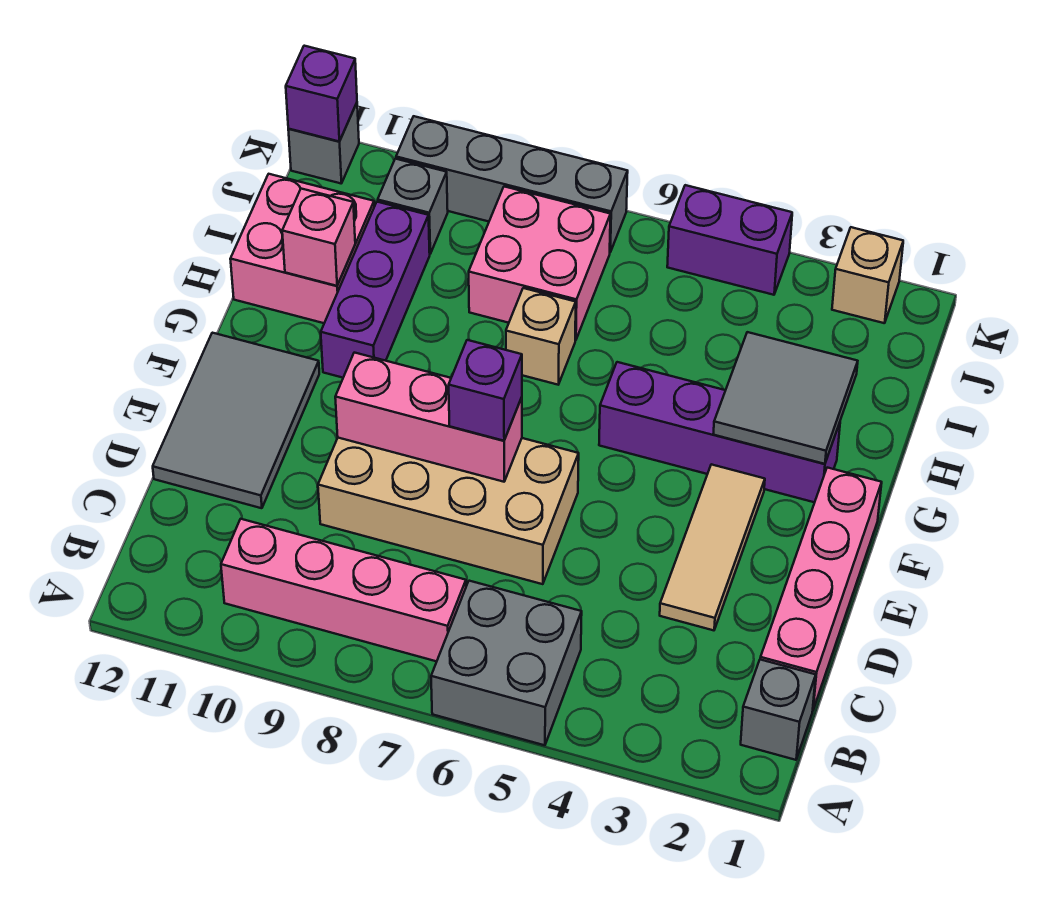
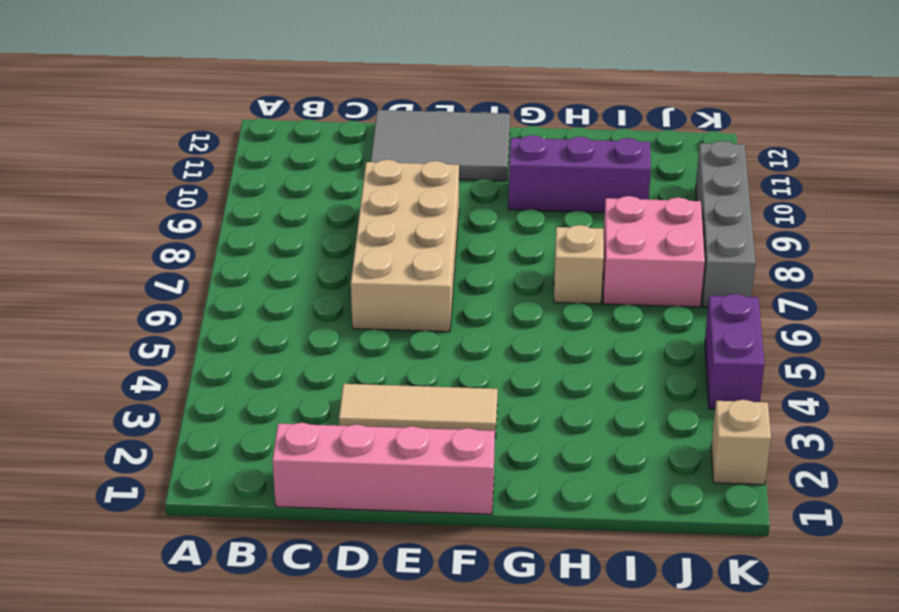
none -> grey brick A5:B6 level 1
none -> grey brick B1 level 1
none -> pink brick B7:B10 level 1

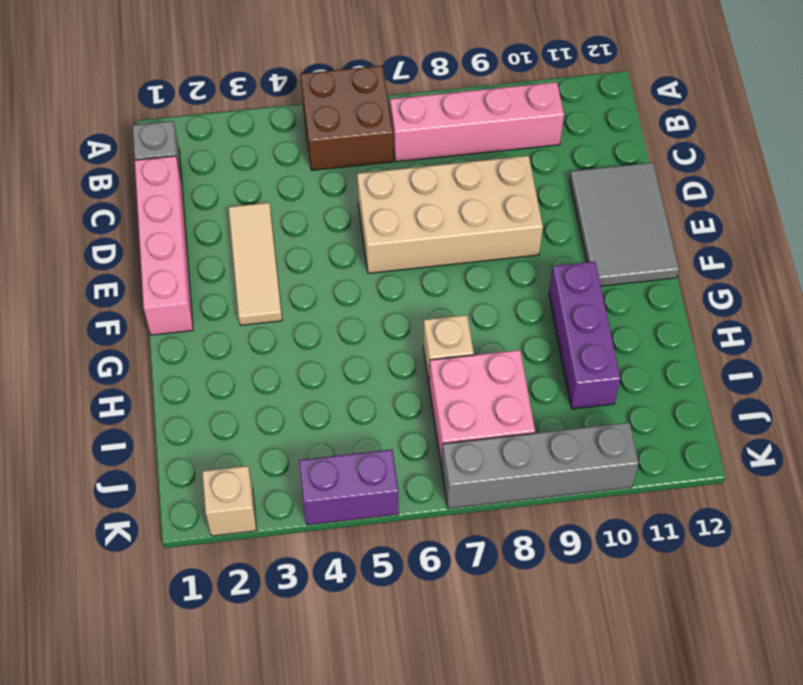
brown brick A5:B6 level 1 -> grey brick A5:B6 level 1
none -> purple brick G2:G5 level 1
none -> pink brick H11:I12 level 1
none -> grey brick J10 level 1

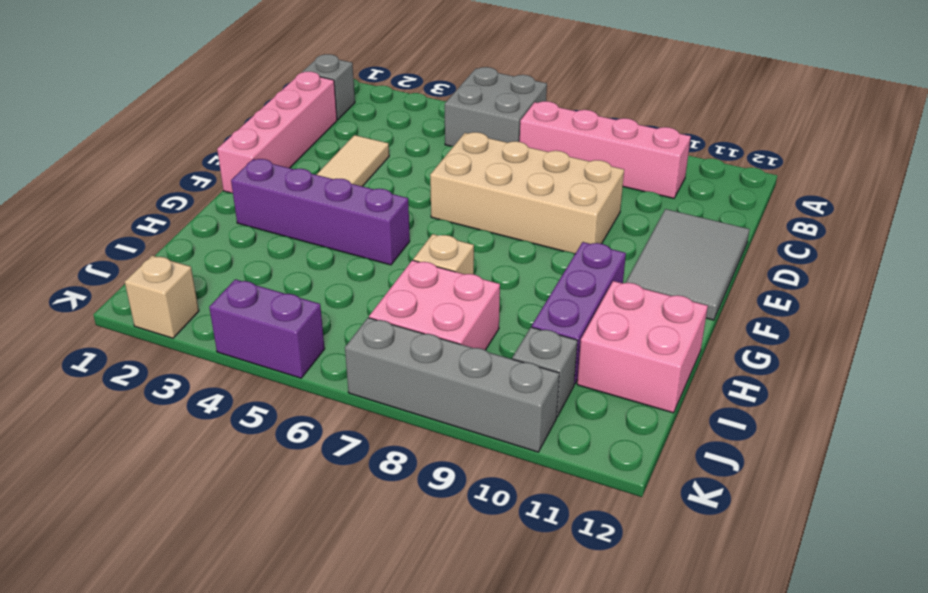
none -> grey brick K12 level 1
none -> pink brick E7:E9 level 2
none -> grey tile G2:H3 level 2

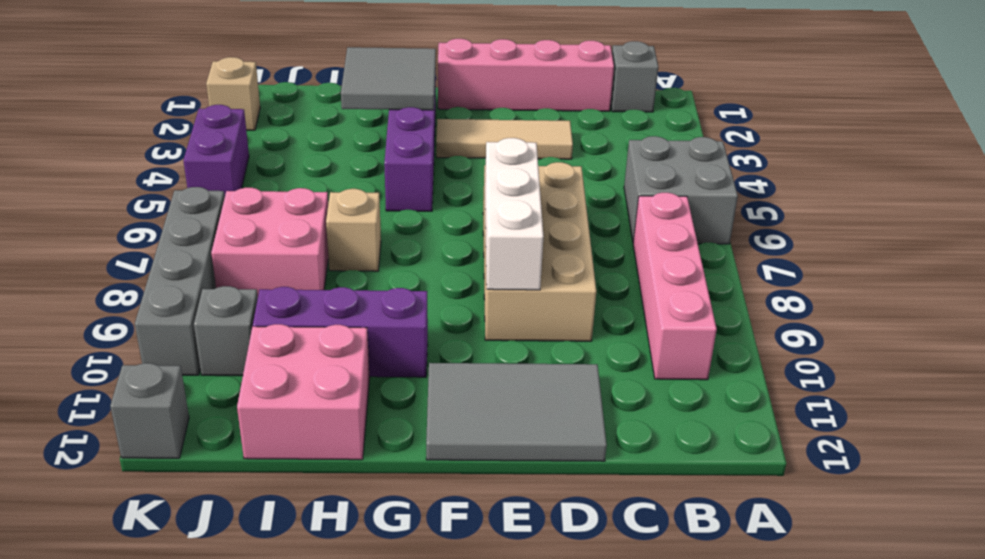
white brick E7:E9 level 2 -> pink brick E7:E9 level 2
none -> pink brick H11 level 2
none -> purple brick K12 level 2
none -> purple brick E7 level 3

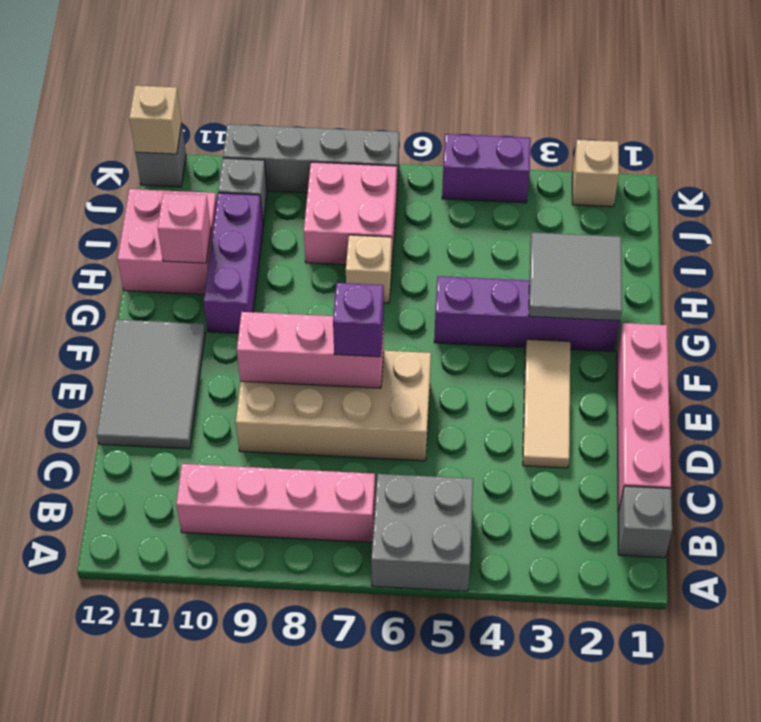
tan brick K12 level 2 -> purple brick K12 level 2

